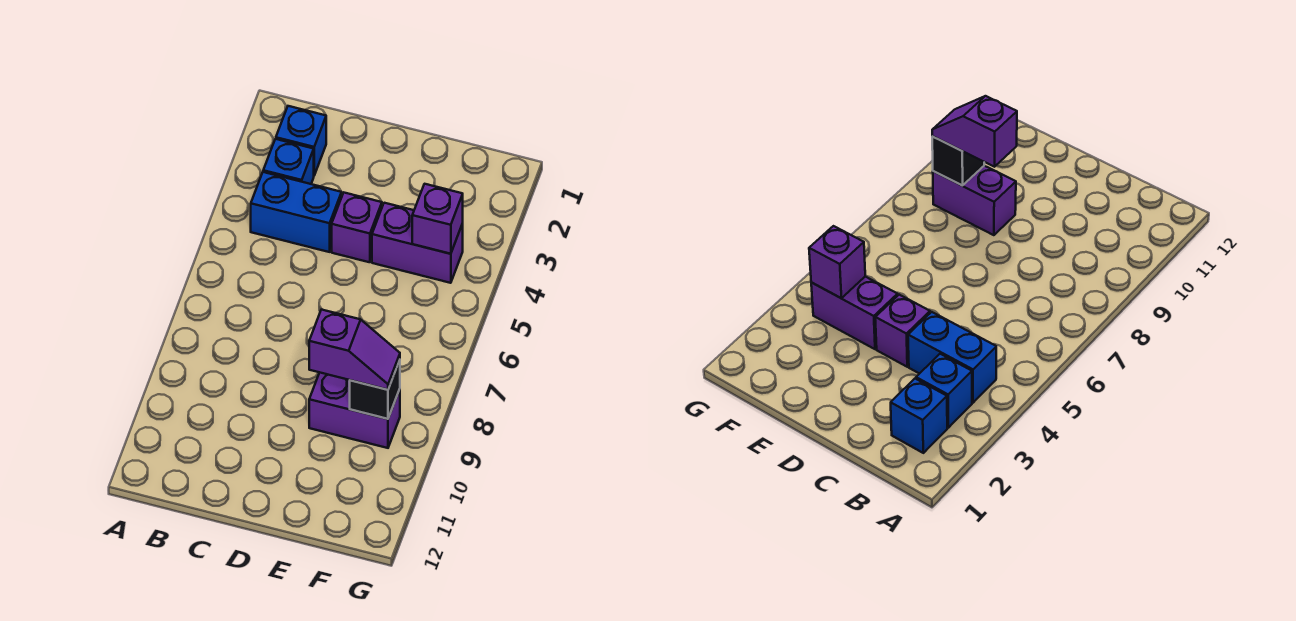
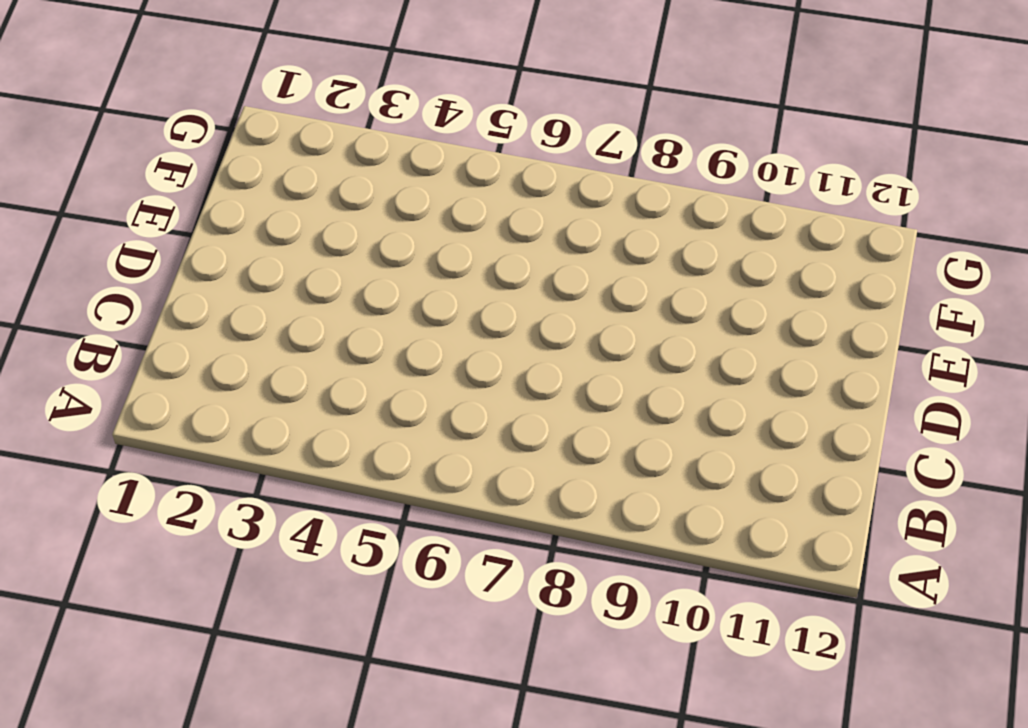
none -> blue brick B2 level 1
none -> blue brick B3 level 1

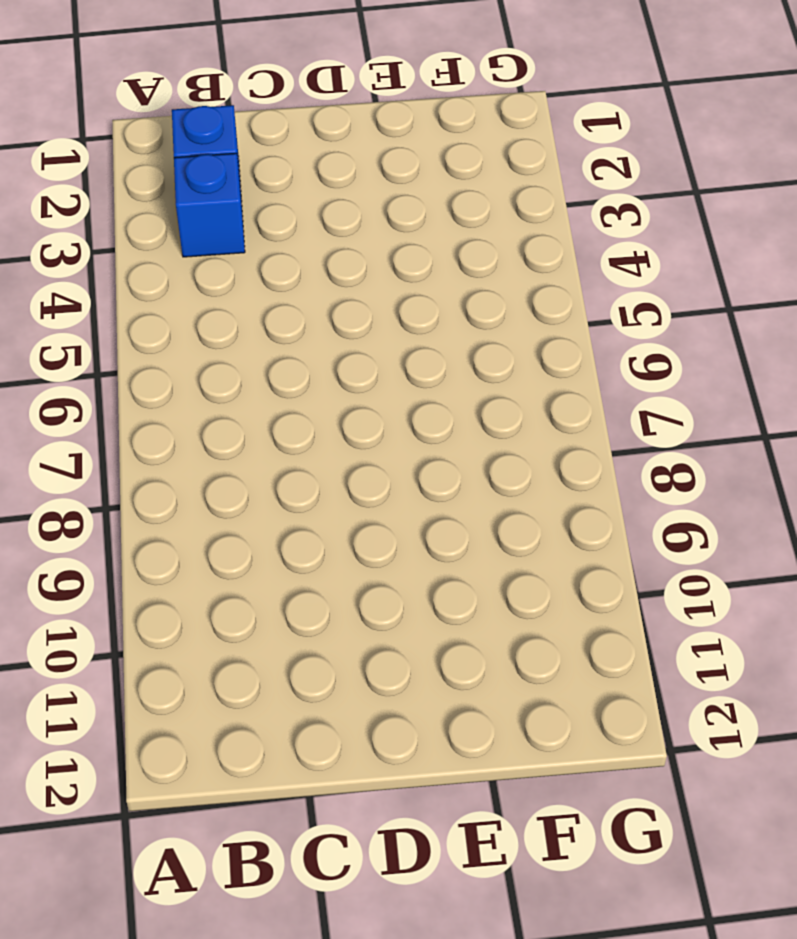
none -> blue brick B4:C4 level 1
none -> purple brick D4 level 1

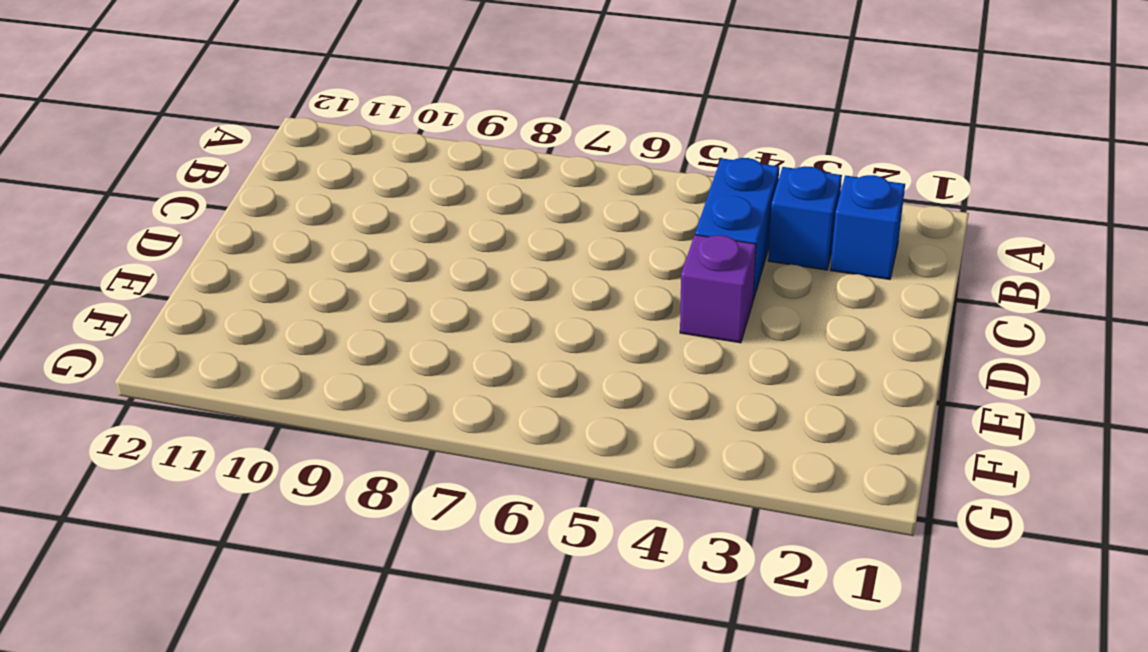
none -> purple brick E4:F4 level 1
none -> purple brick E9:F9 level 1

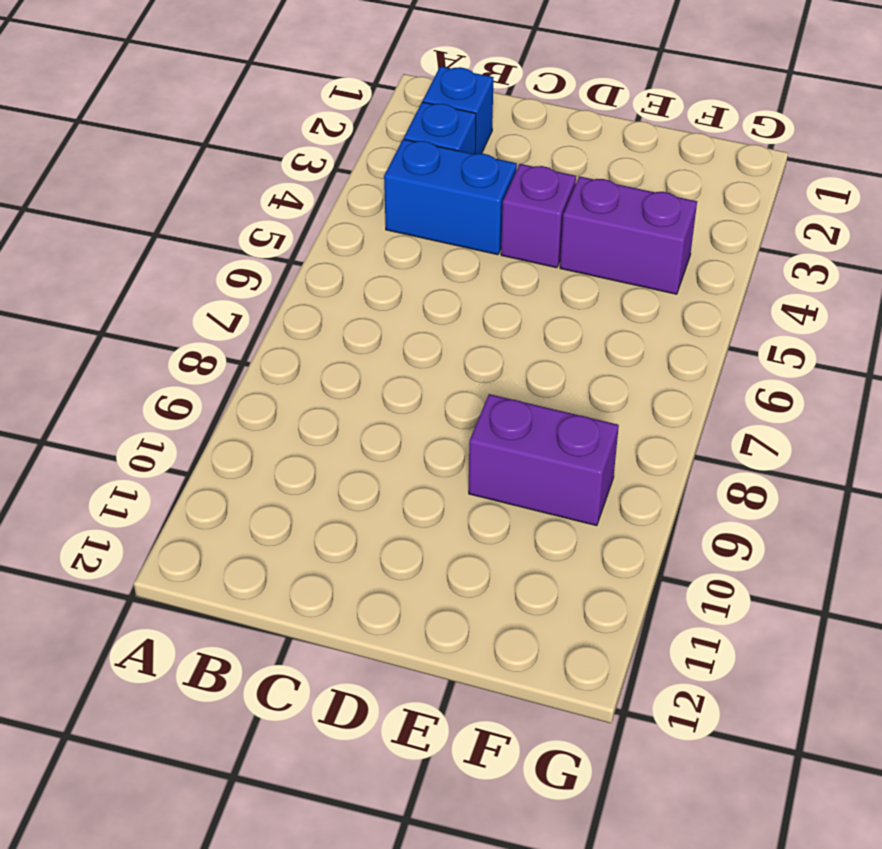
none -> purple brick F4 level 2
none -> black brick F9 level 2

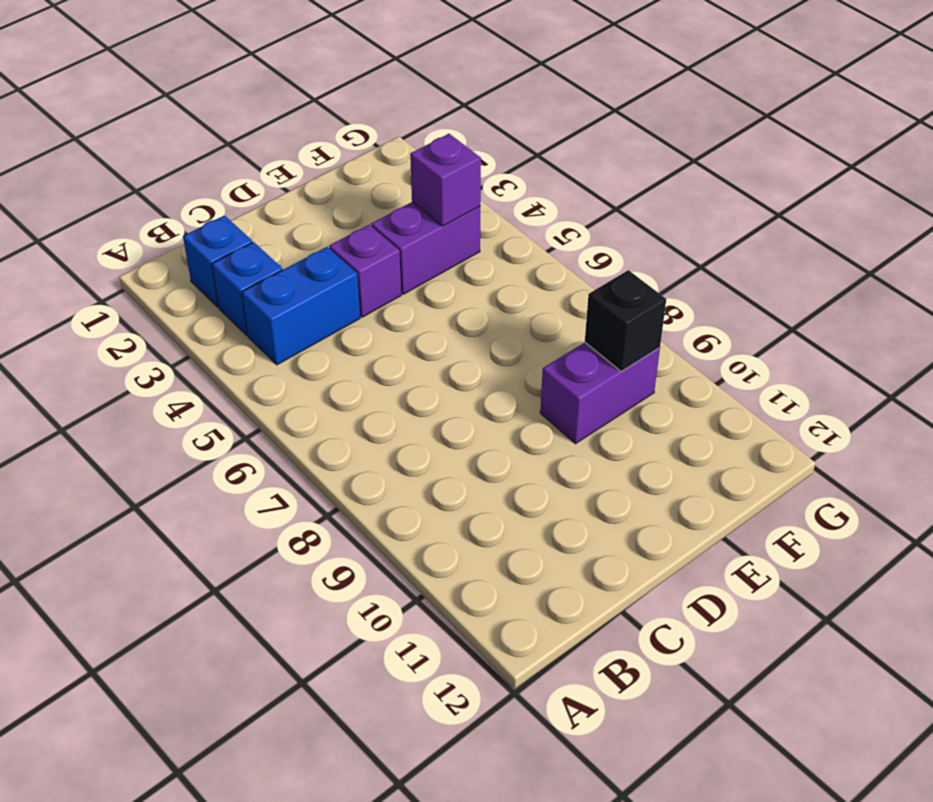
none -> purple slope E9:F9 level 3 top E

